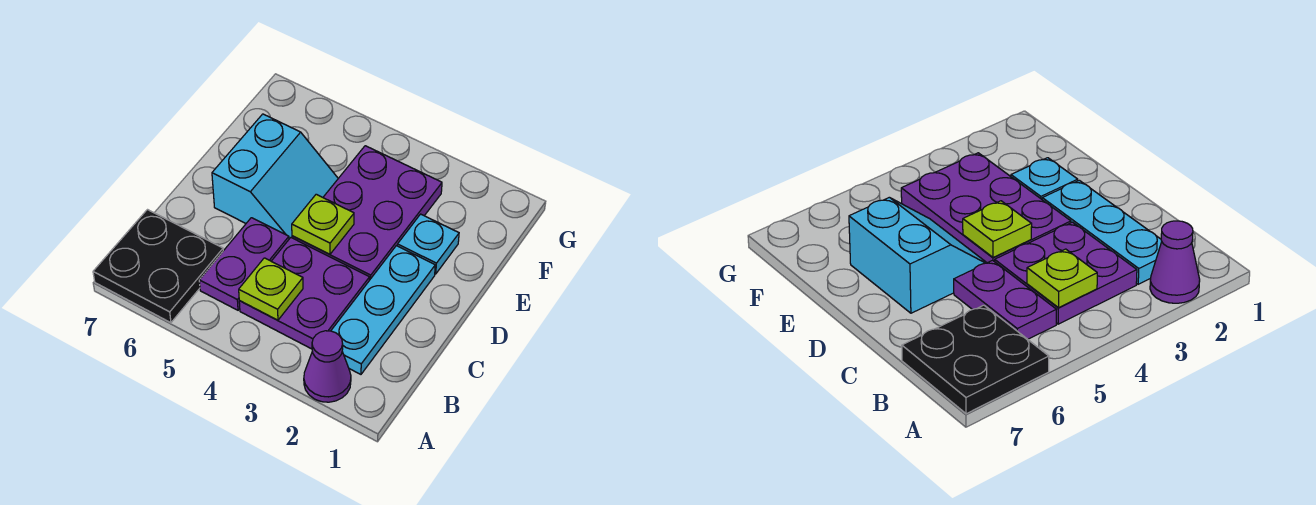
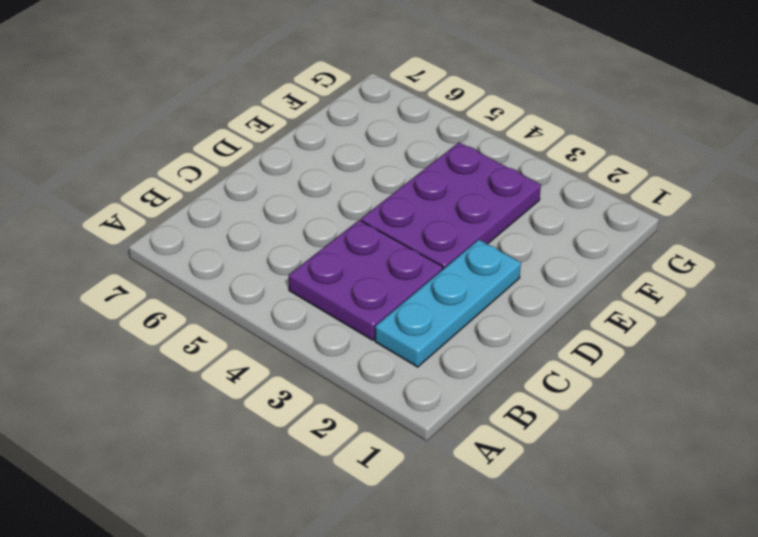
none -> purple cone A2 level 1
none -> black plate A6:B7 level 1

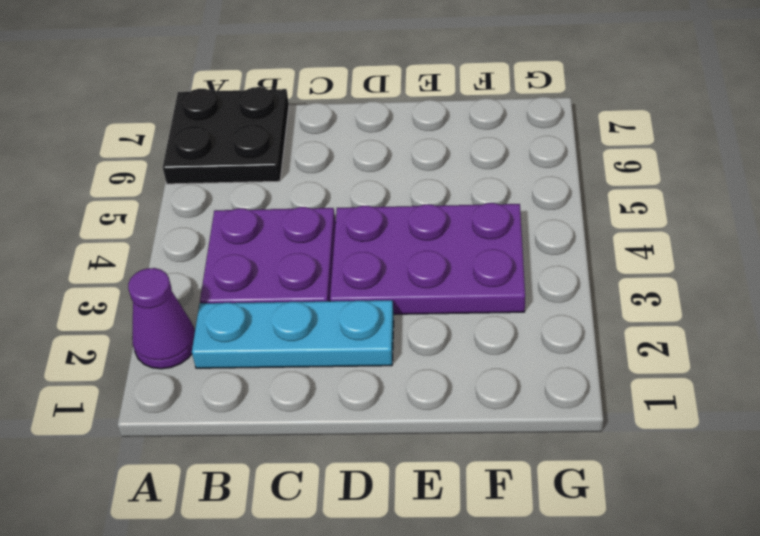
none -> purple plate B5:C5 level 1
none -> cyan slope D5:E6 level 1 top 6

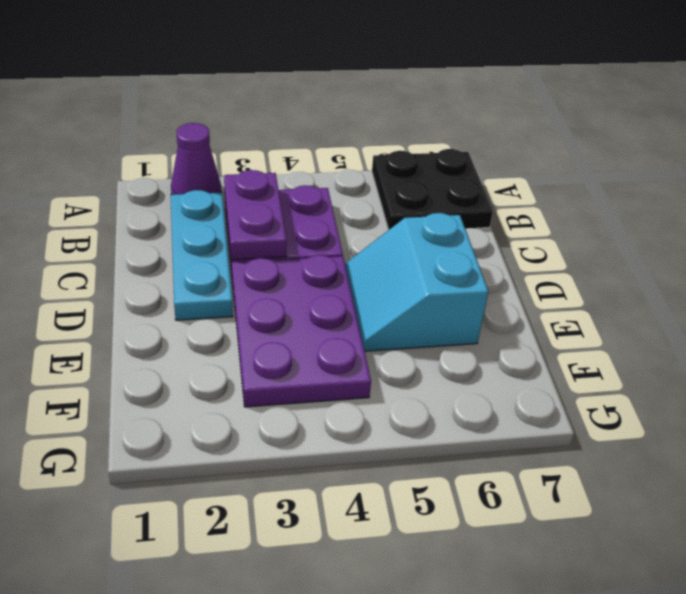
purple plate B3:C3 level 2 -> purple plate B5:C5 level 1
none -> cyan plate E2 level 1
none -> lime plate B4 level 2

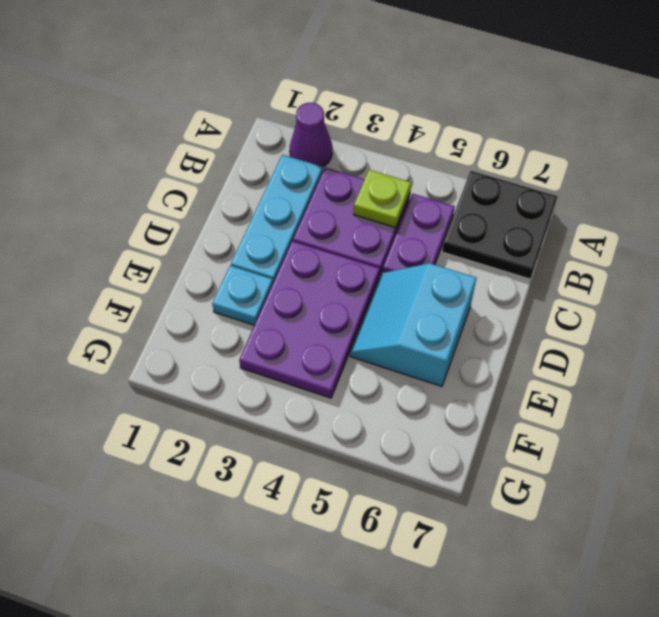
none -> lime plate D4 level 2

